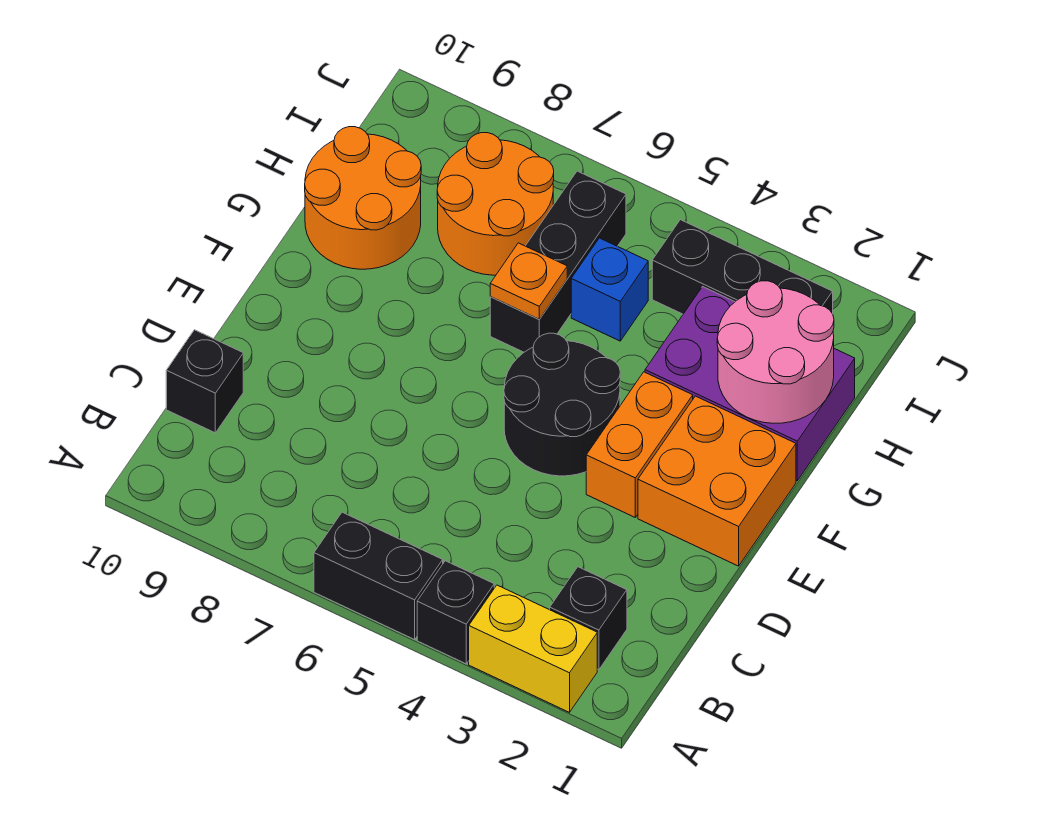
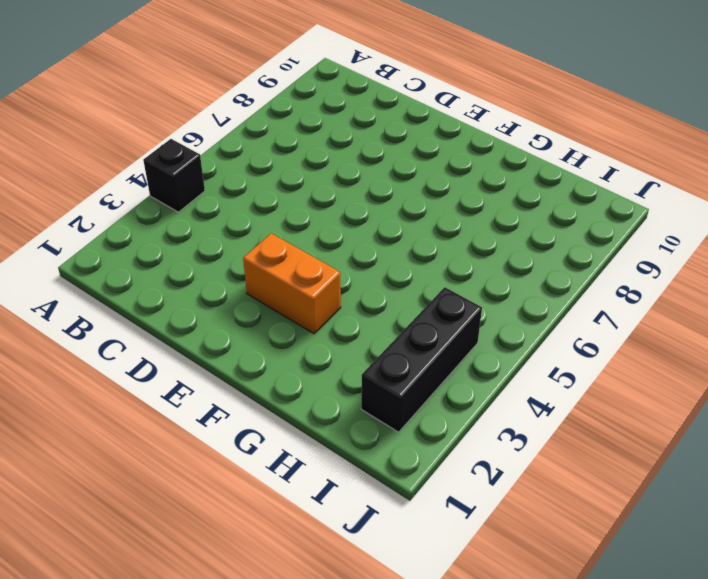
none -> yellow brick A2:A3 level 1
none -> black brick A5:A6 level 1
none -> black brick B2 level 1

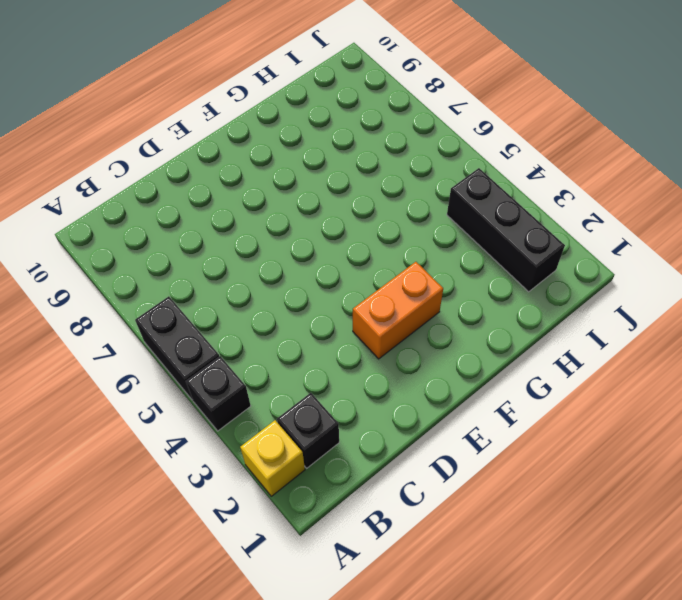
yellow brick A2 level 1 -> yellow brick A2:A3 level 1
none -> black brick C10 level 1
none -> orange brick E1:F2 level 1
none -> black round brick E4:F5 level 1

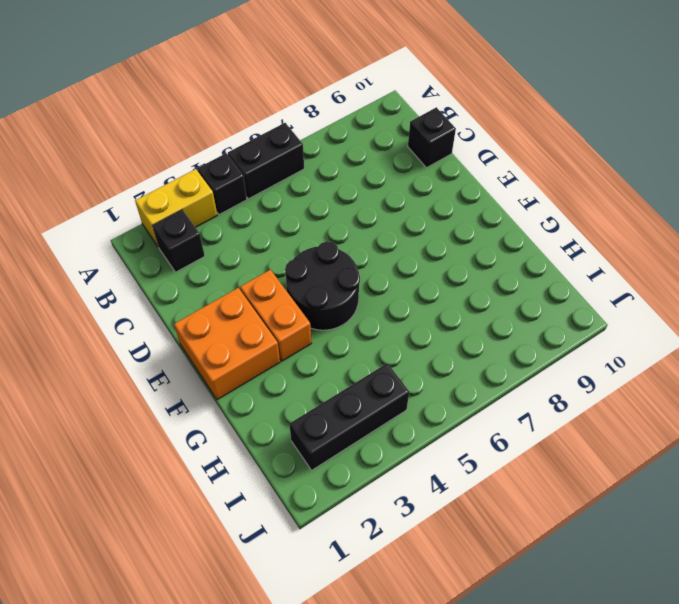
none -> purple brick G1:H3 level 1
none -> black brick G6:I6 level 1
none -> orange round brick G9:H10 level 1

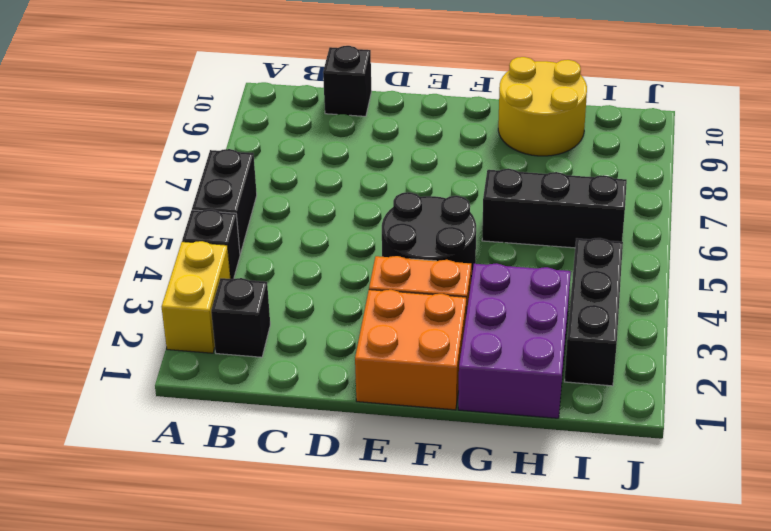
yellow round brick G9:H10 level 1 -> orange round brick G9:H10 level 1
none -> blue brick H5 level 1
none -> orange round brick H7:I8 level 1
none -> pink round brick G1:H2 level 2

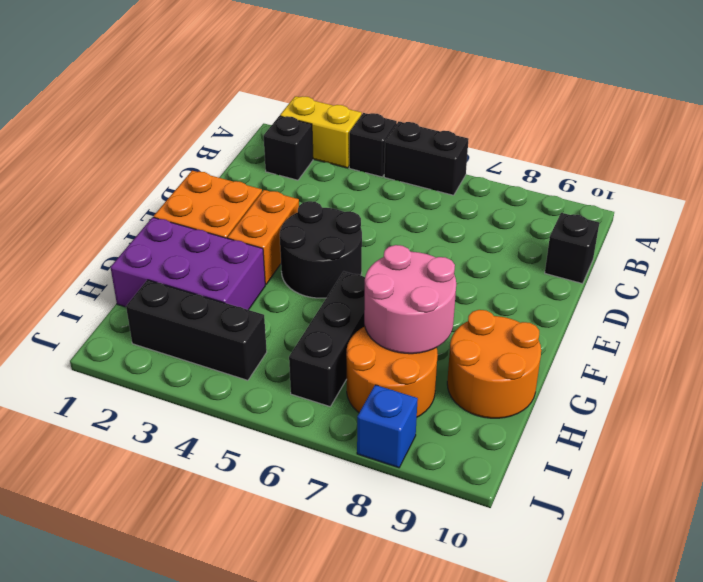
pink round brick G7:H8 level 2 -> pink round brick G1:H2 level 2
blue brick J8 level 1 -> blue brick H5 level 1
none -> orange plate G6 level 2

